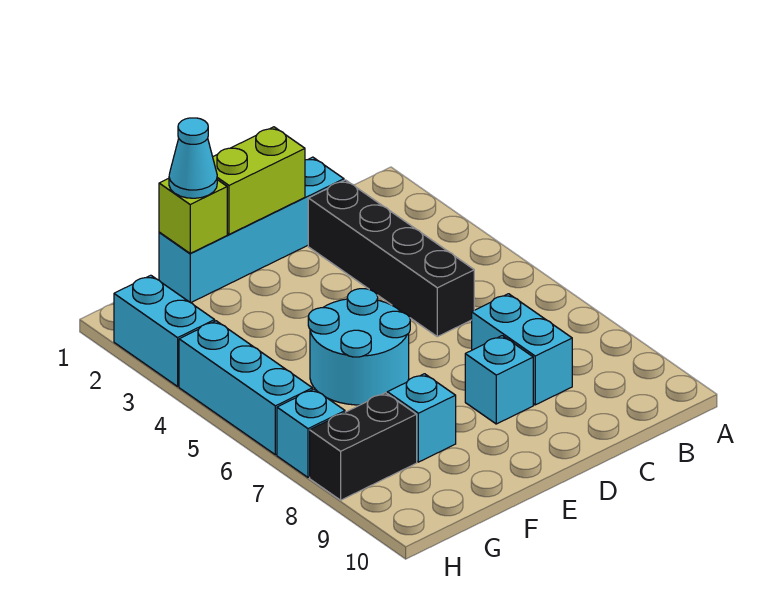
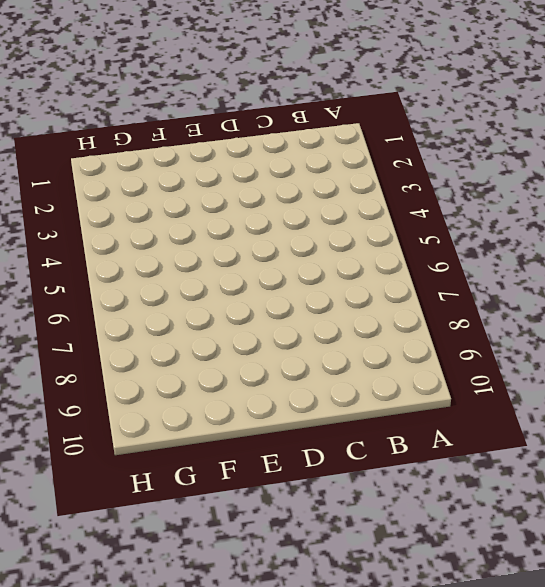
none -> cyan brick C1:F1 level 1
none -> black brick C2:C5 level 1
none -> cyan brick C7:C8 level 1

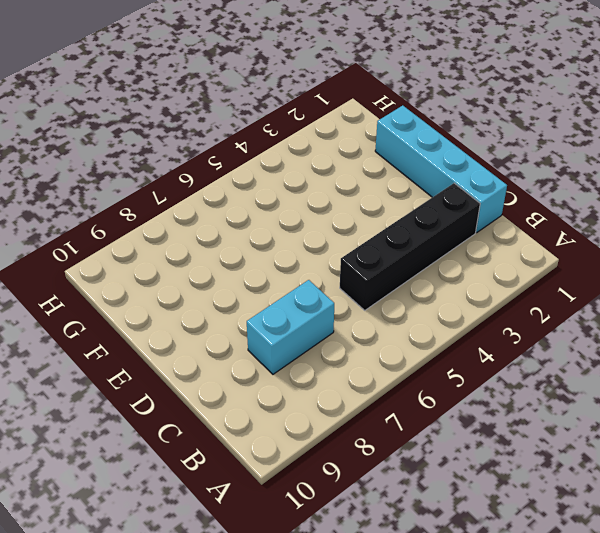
none -> cyan brick D8 level 1
none -> cyan round brick E5:F6 level 1
none -> cyan brick F8 level 1

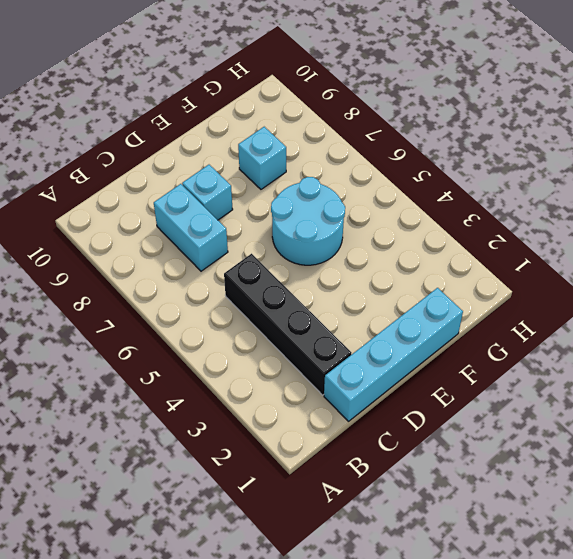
none -> black brick G8:H8 level 1
none -> cyan brick H2:H3 level 1
none -> cyan brick H4:H6 level 1

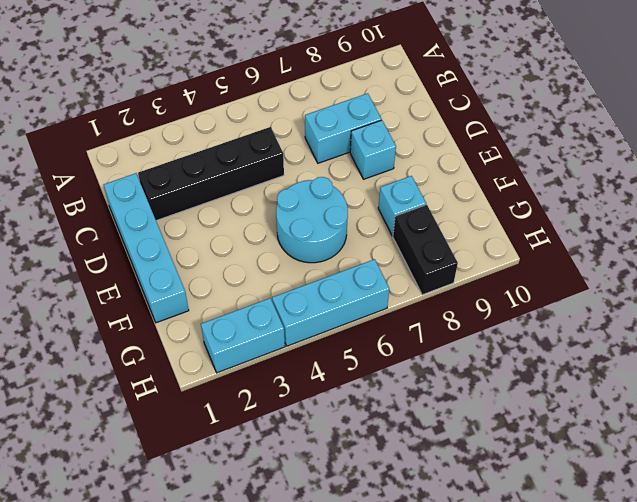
none -> cyan brick H7 level 1
none -> lime brick D1:E1 level 2
none -> lime brick F1 level 2

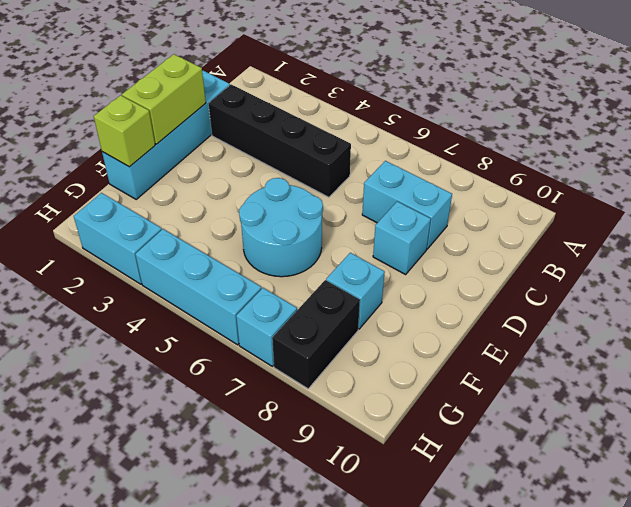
none -> cyan cone F1 level 3

